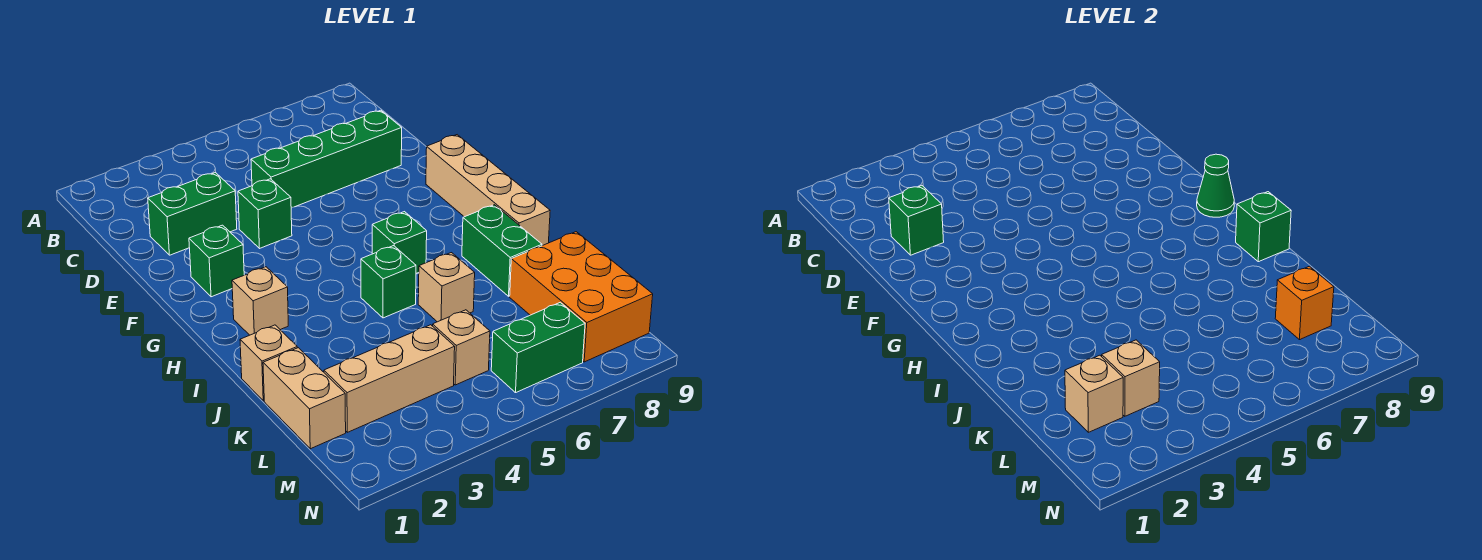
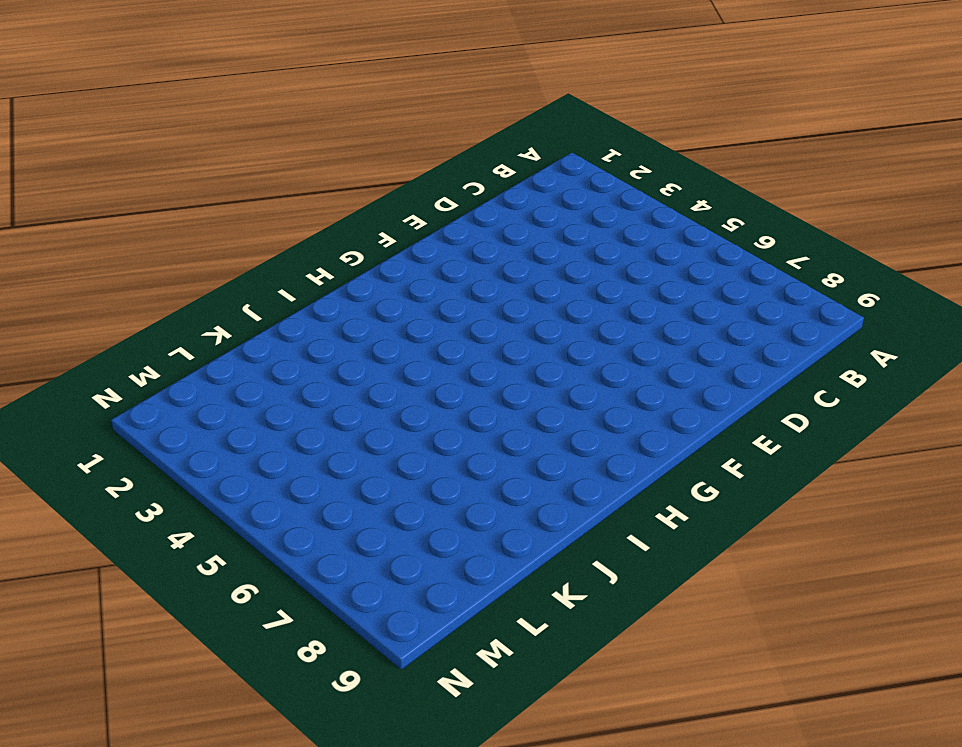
none -> green brick D2:D3 level 1
none -> green brick D5:D8 level 1
none -> green brick E4 level 1

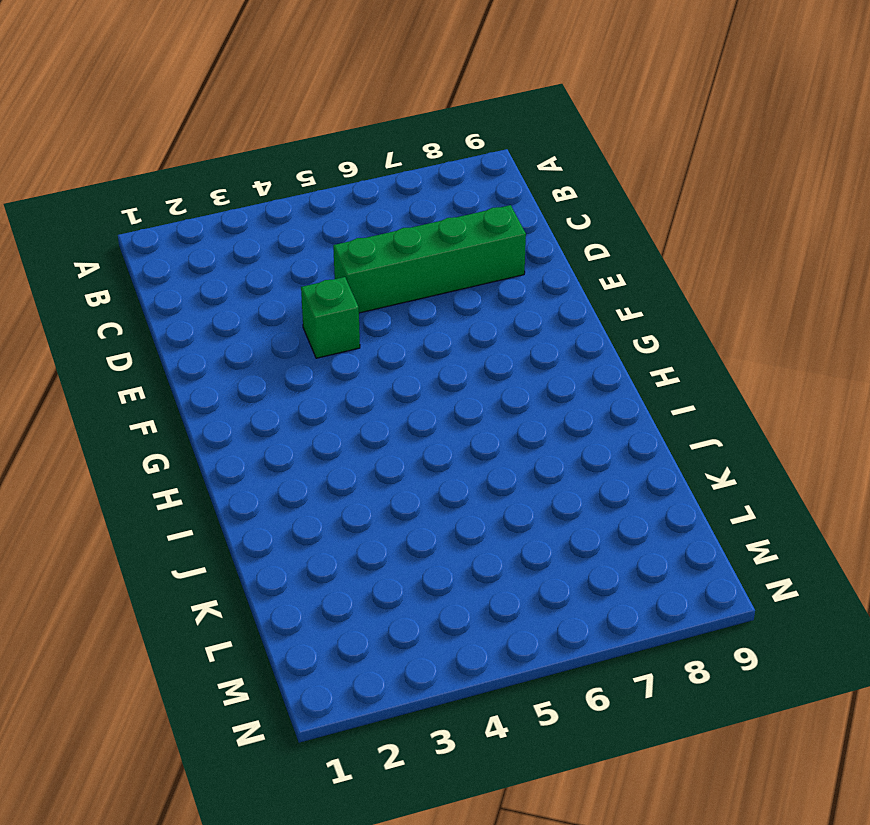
none -> green brick D2:D3 level 1
none -> green brick F2 level 1
none -> tan brick F9:I9 level 1

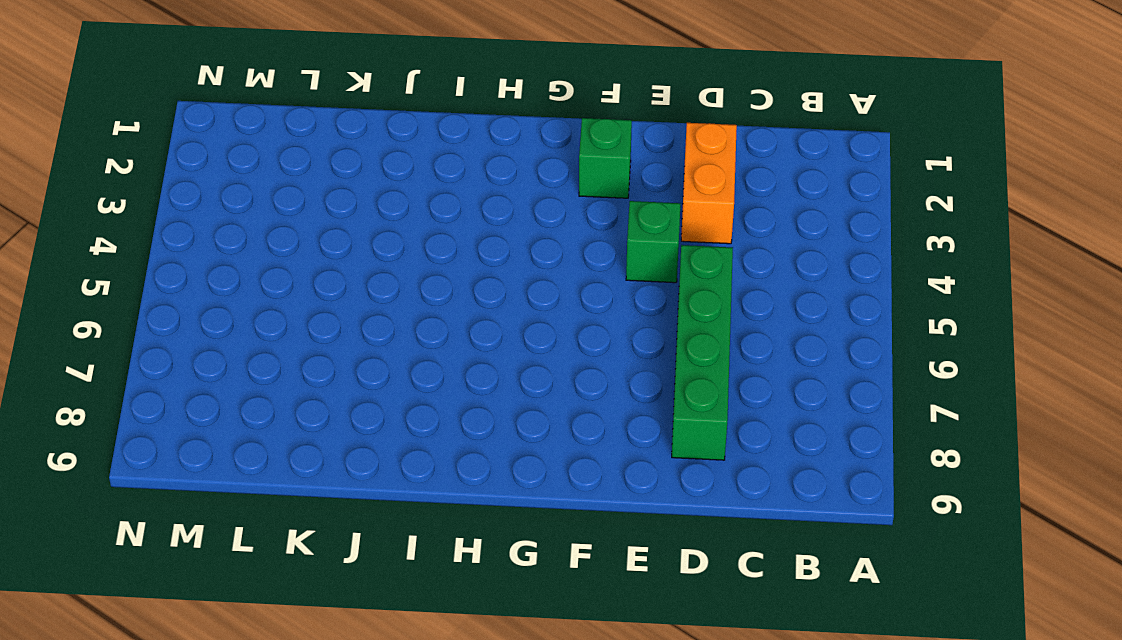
orange brick D2:D3 level 1 -> green brick D2:D3 level 1
none -> tan brick F9:I9 level 1
none -> tan brick H2 level 1
none -> green brick H6 level 1

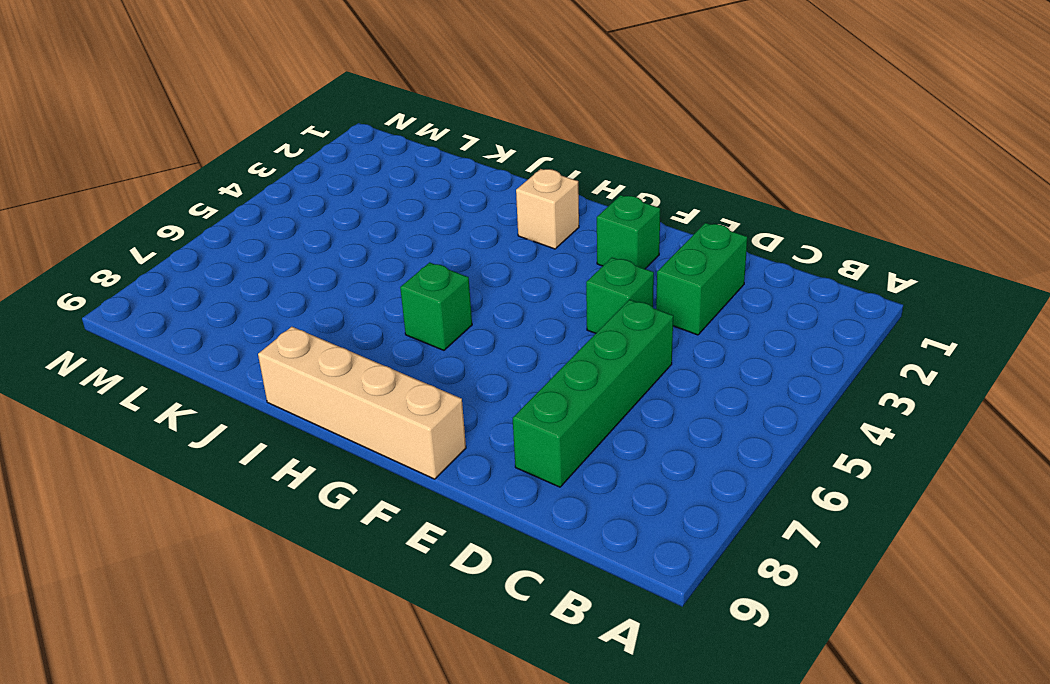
none -> green brick I5 level 1
none -> green brick I8:J8 level 1
none -> tan brick J1 level 1

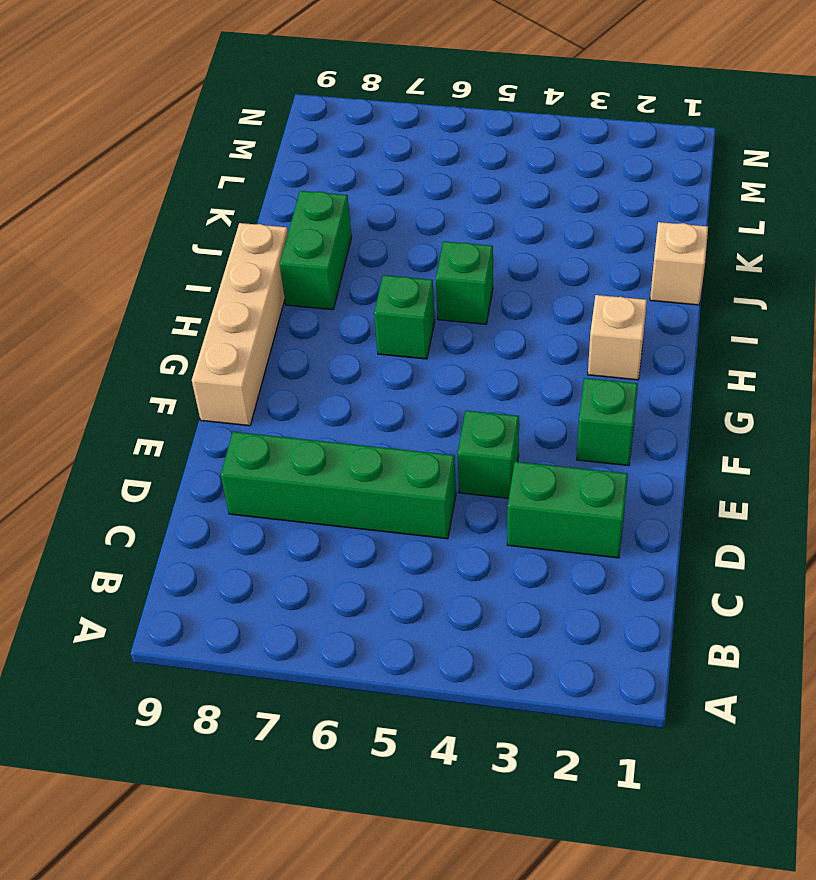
none -> tan brick J6 level 1
none -> tan brick K1:L1 level 1
none -> orange brick K8:M9 level 1

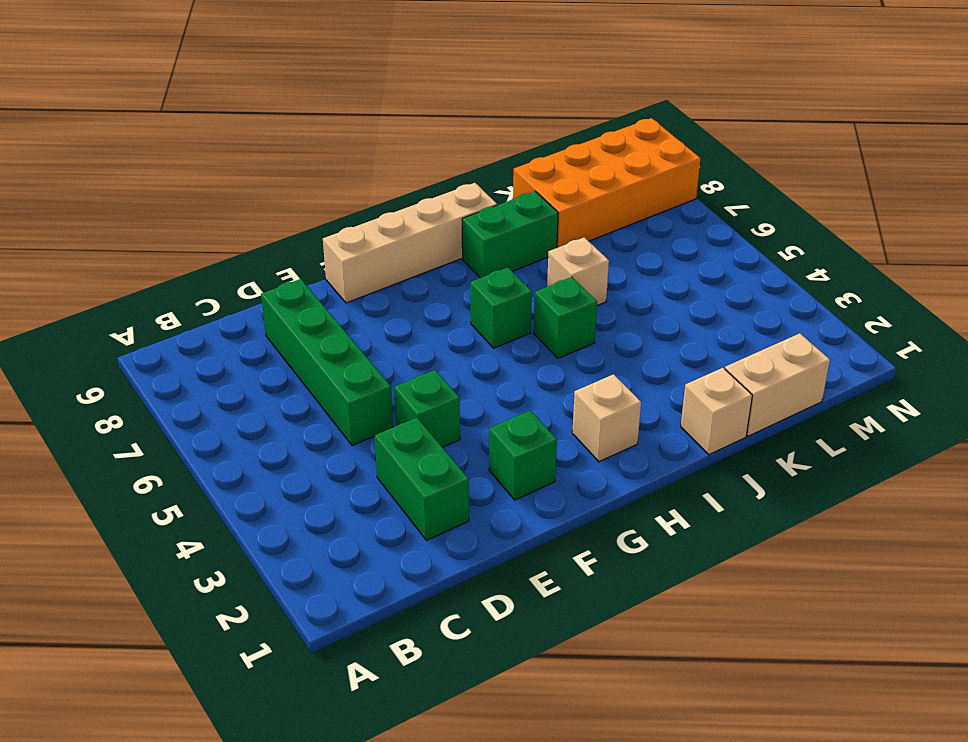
orange brick K8:N9 level 1 -> orange brick K8:M9 level 1
none -> tan brick L2:L4 level 1
none -> tan brick L5 level 1
none -> green brick M6:M7 level 1

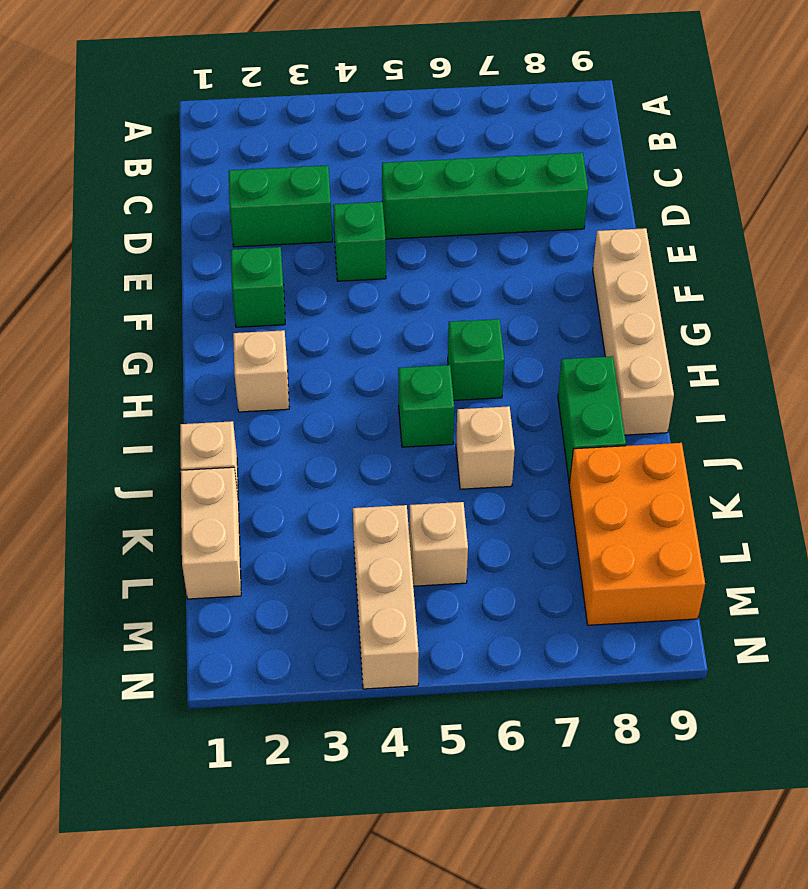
tan brick L4:N4 level 1 -> tan brick L2:L4 level 1
none -> green brick M6:M7 level 1
none -> green brick D2 level 2
none -> green cone G9 level 2

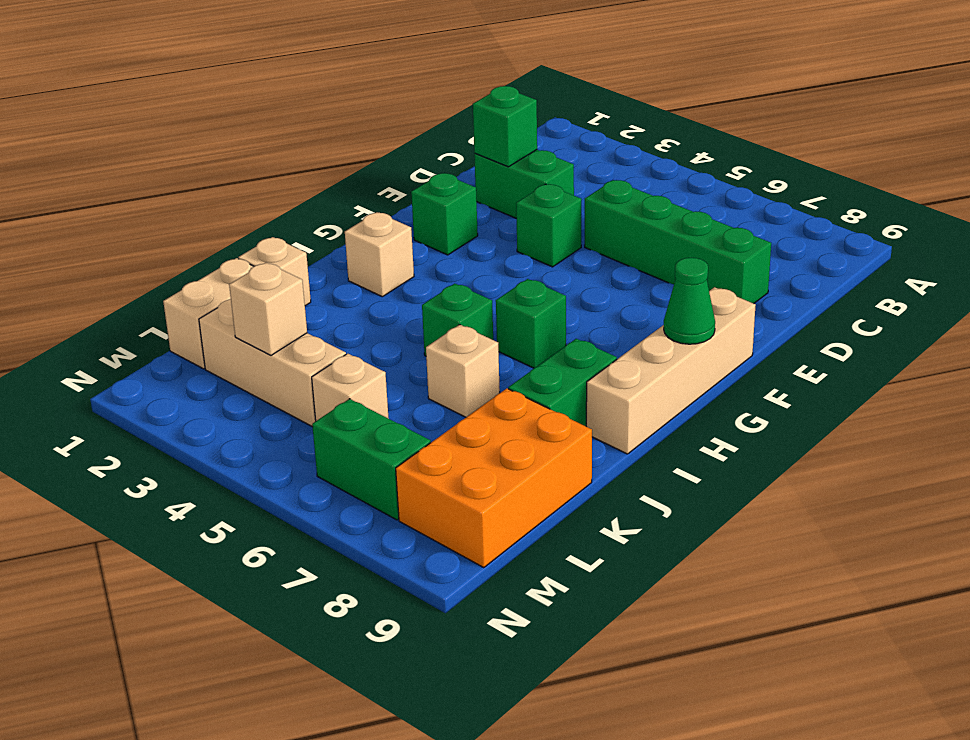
none -> green brick I9 level 2
none -> tan brick L2 level 2
none -> orange brick L8 level 2

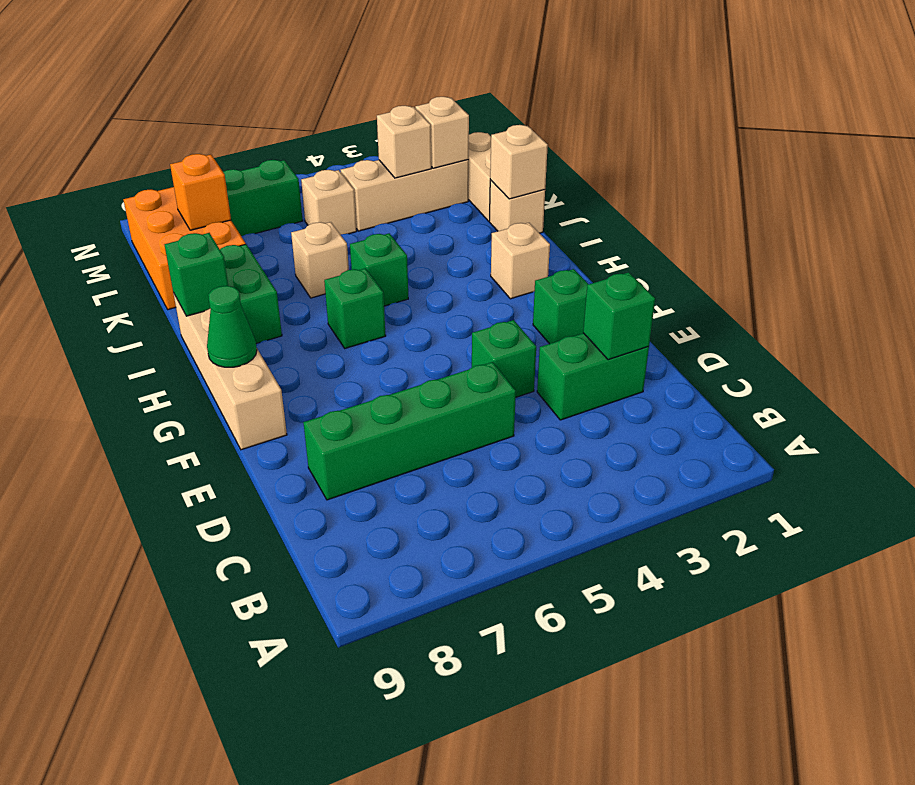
tan brick J1 level 2 -> none

